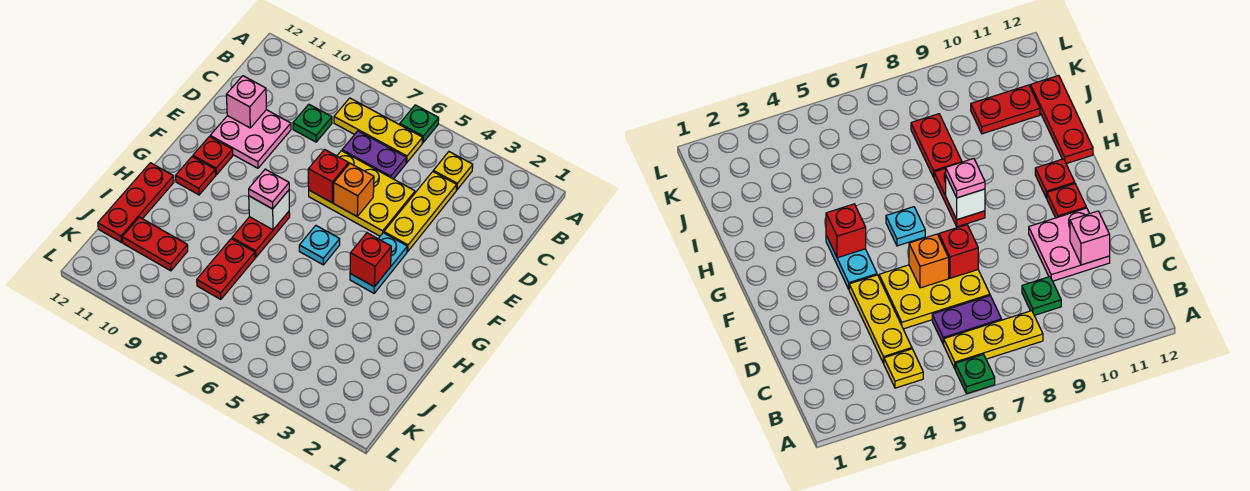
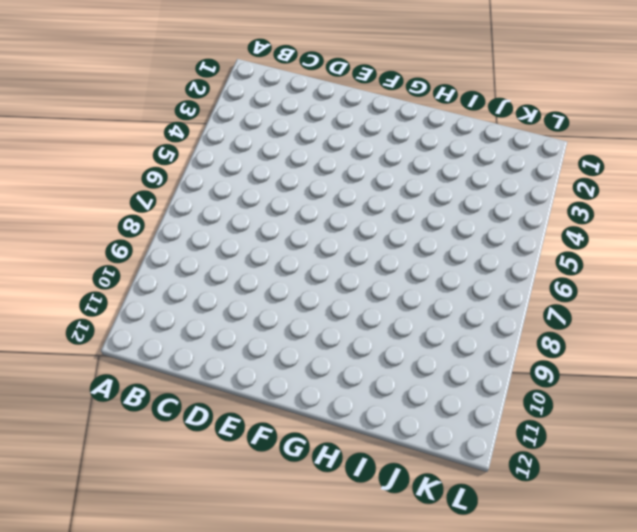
none -> green plate A6 level 1
none -> yellow plate B4 level 1
none -> yellow plate B6:B8 level 1

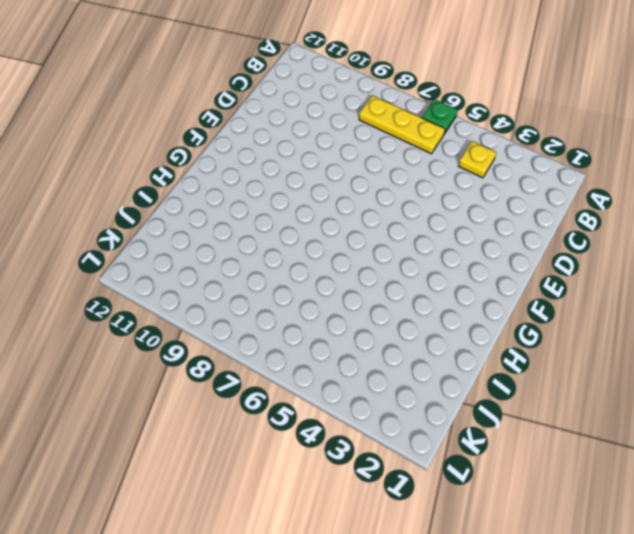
none -> yellow plate C4:E4 level 1
none -> purple plate C6:C7 level 1
none -> green plate C9 level 1

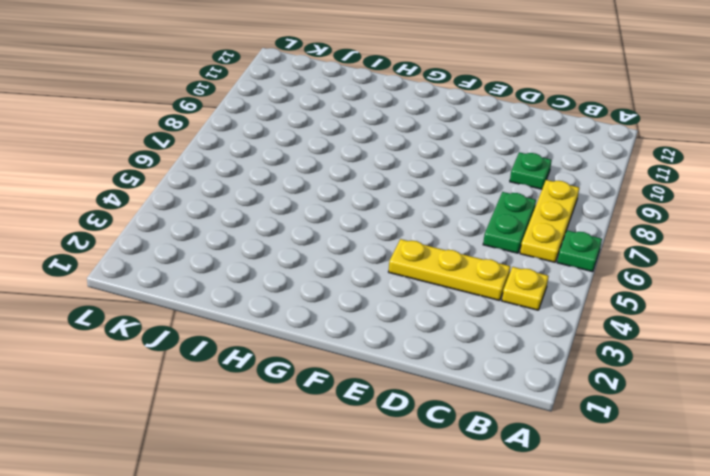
green plate C6:C7 level 1 -> purple plate C6:C7 level 1
none -> yellow plate D5:E7 level 1
none -> pink plate D10:E11 level 1
none -> cyan plate F4:G4 level 1

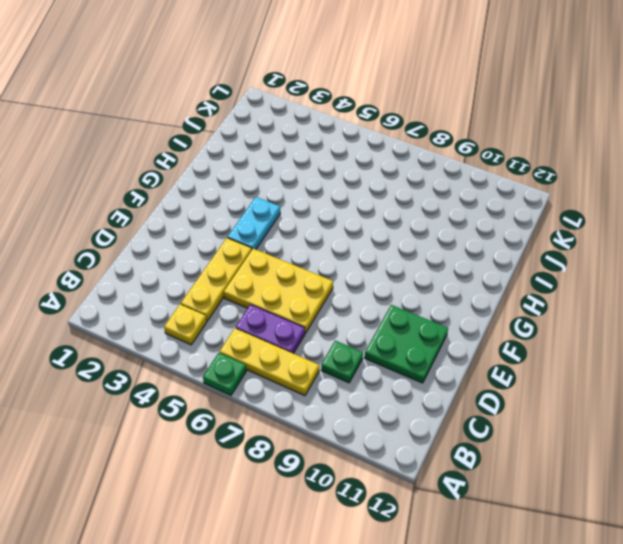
green plate D10:E11 level 1 -> pink plate D10:E11 level 1
none -> red plate F11 level 1
none -> cyan plate G6 level 1
none -> red plate G8:H8 level 1

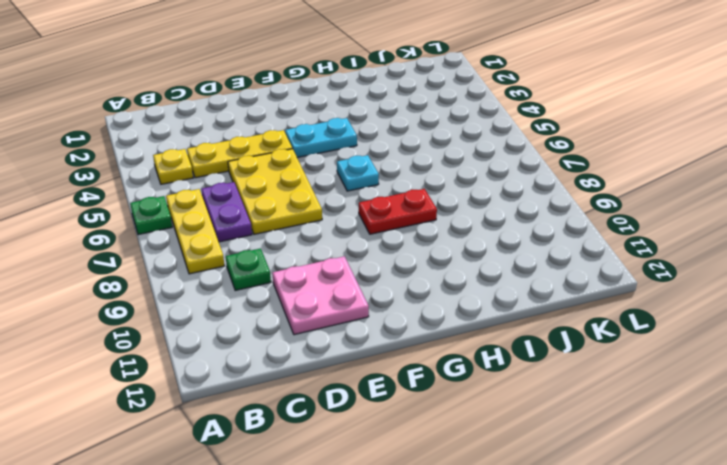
none -> red plate F11 level 1
none -> red plate G11 level 1
none -> red plate H12:J12 level 1

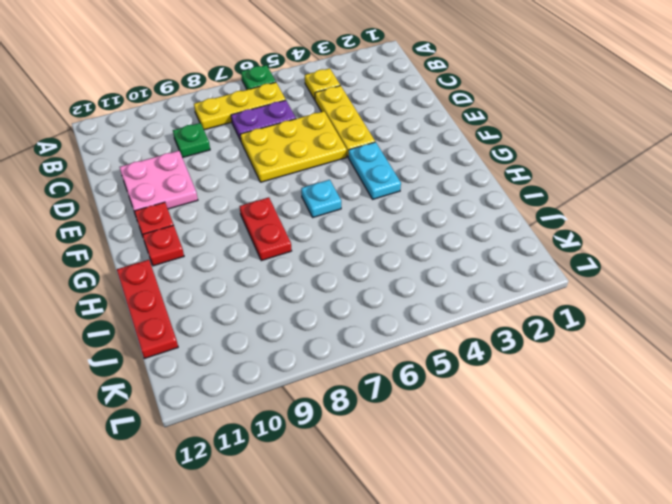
none -> red plate I8:J8 level 1
none -> red plate J10:J11 level 1
none -> pink brick D11 level 2

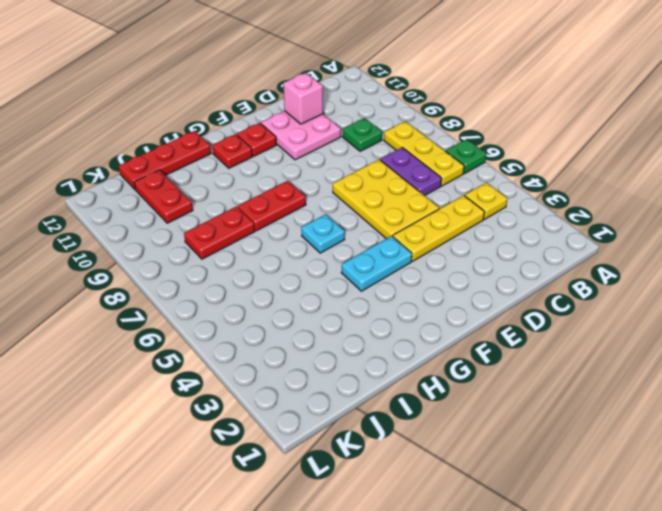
none -> orange brick E6 level 2
none -> red brick E7 level 2
none -> red brick G4 level 2

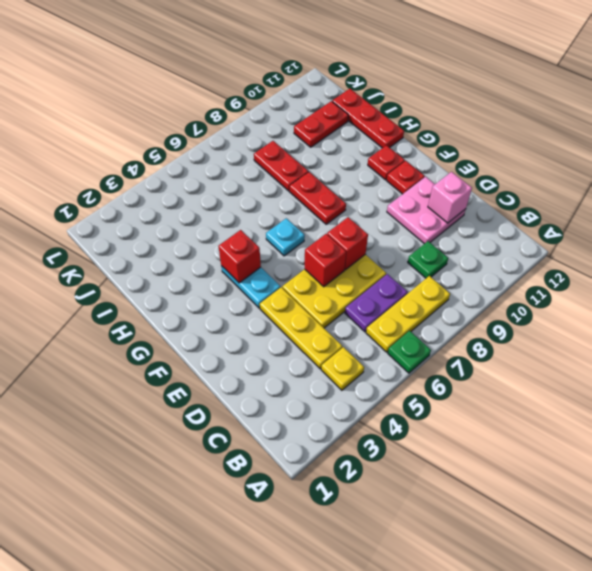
red brick E6 level 2 -> orange brick E6 level 2
none -> white brick G8 level 2
none -> pink plate G8 level 3

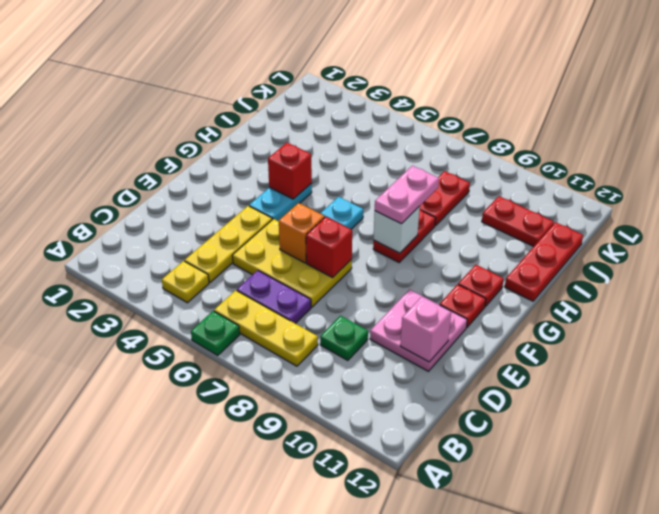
pink plate G8:H8 level 3 -> pink plate G8 level 3

